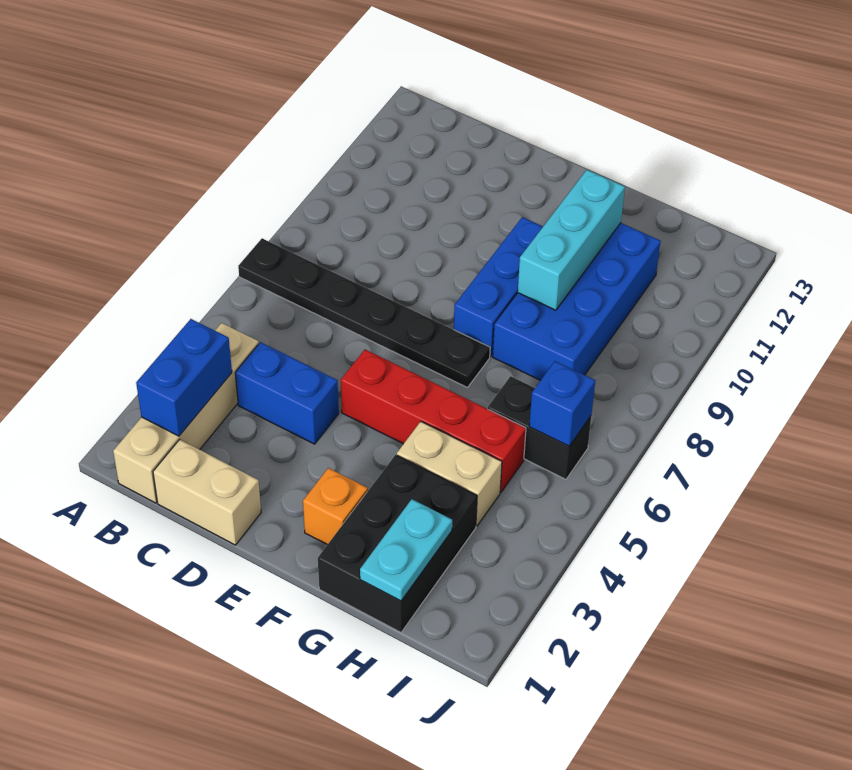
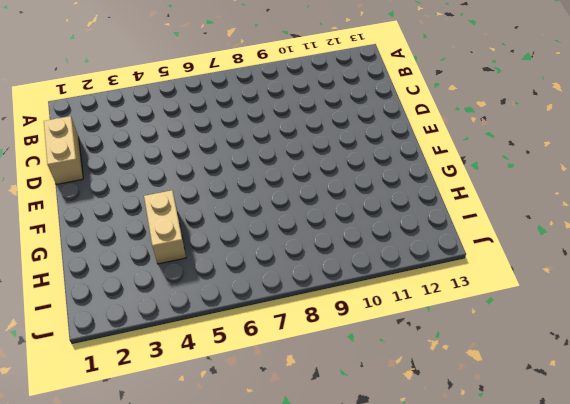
none -> black plate A7:F7 level 1
none -> tan brick B1:B4 level 1
none -> blue brick C4:D4 level 1

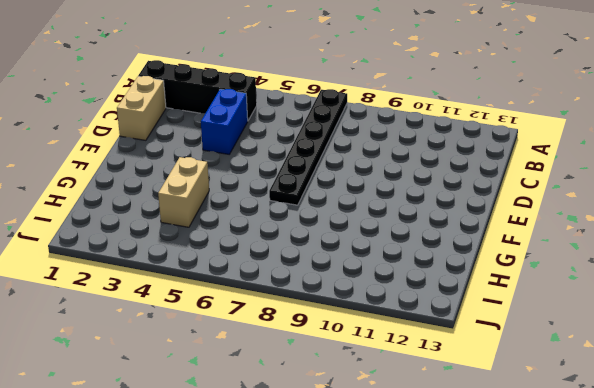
black brick B1:B4 level 1 -> tan brick B1:B4 level 1
none -> red brick E5:H5 level 1
none -> orange brick F2 level 1
none -> blue brick F8:F10 level 1

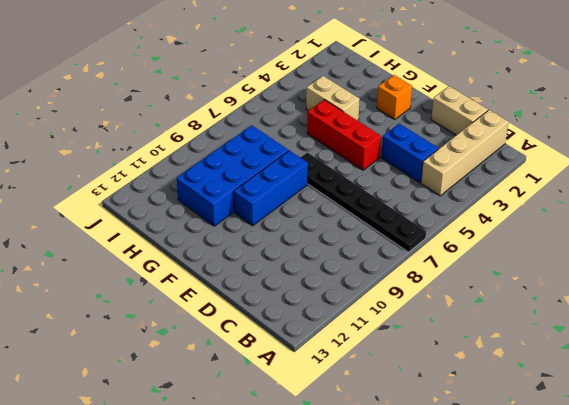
red brick E5:G5 level 1 -> red brick E5:H5 level 1
none -> black brick G1:H3 level 1
none -> black brick H6:I6 level 1
none -> blue brick B2:B3 level 2

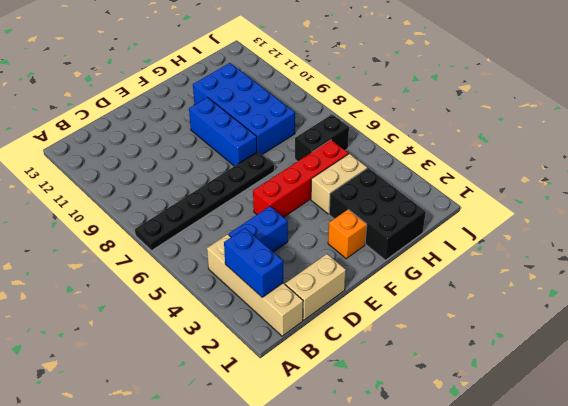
none -> cyan brick G9:G11 level 2
none -> cyan plate H1:H2 level 2
none -> blue brick I6 level 2

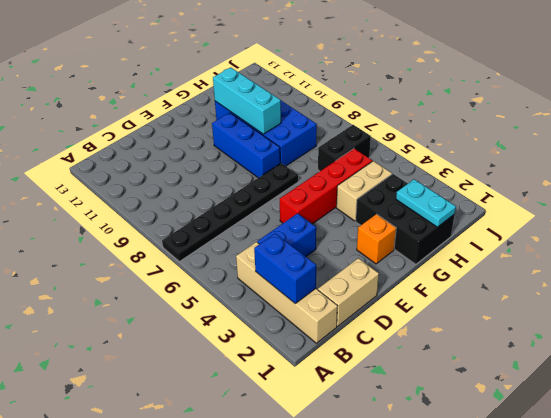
none -> blue brick I6 level 2

